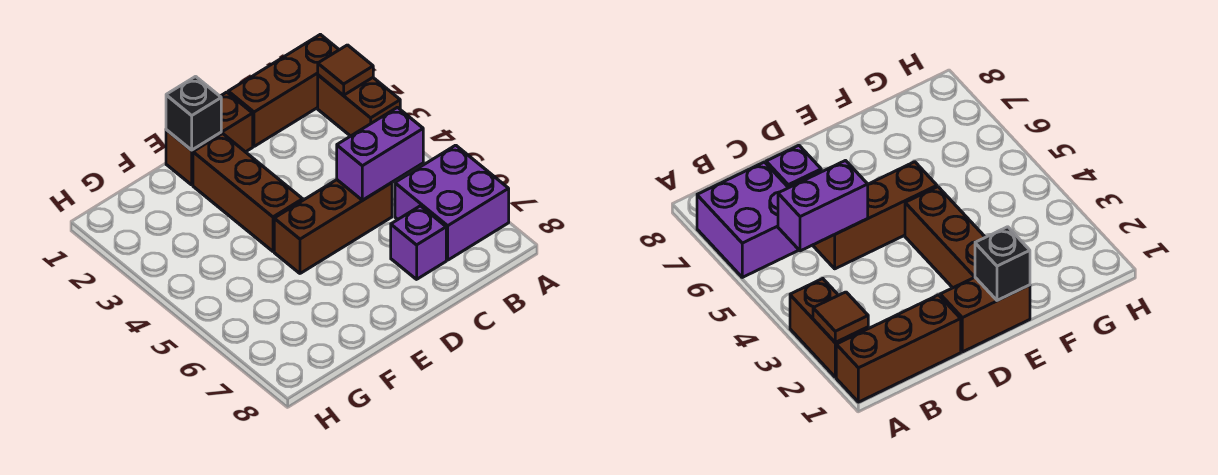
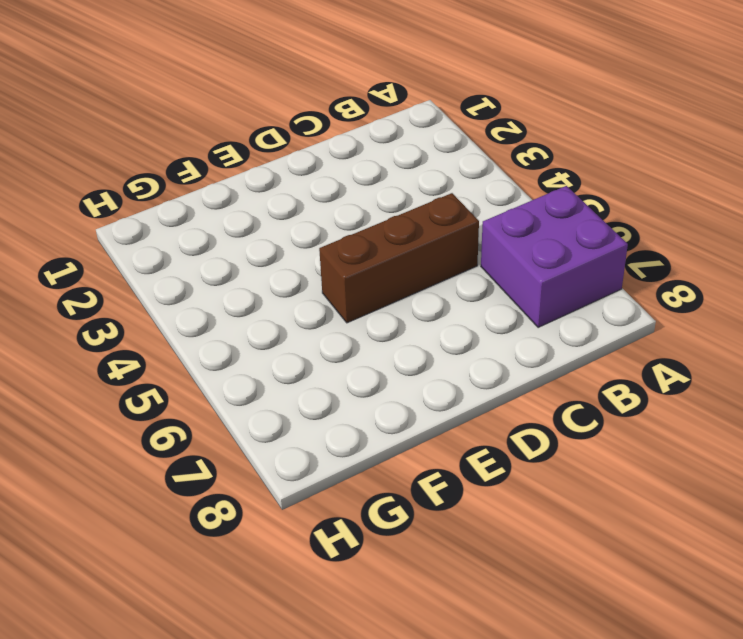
none -> brown brick A1:C1 level 1
none -> brown brick A2:A3 level 1

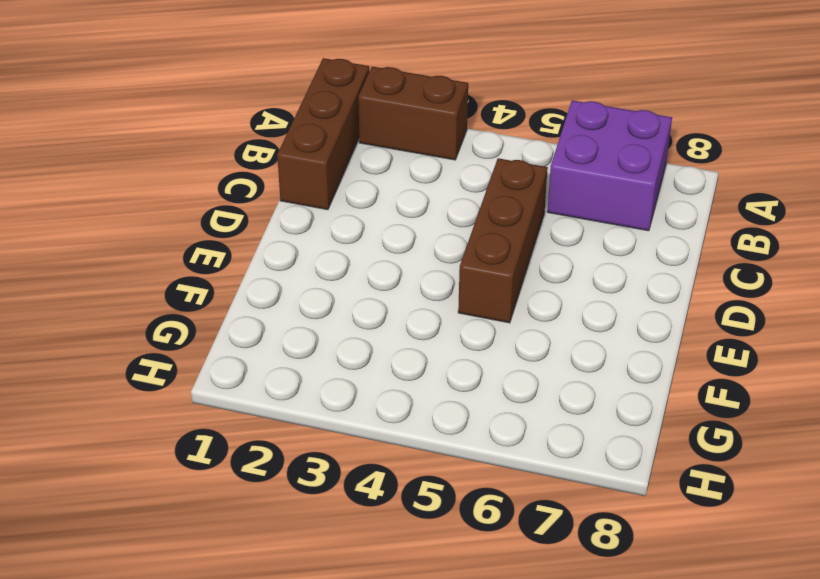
none -> purple brick C7 level 1
none -> brown brick D1:E1 level 1

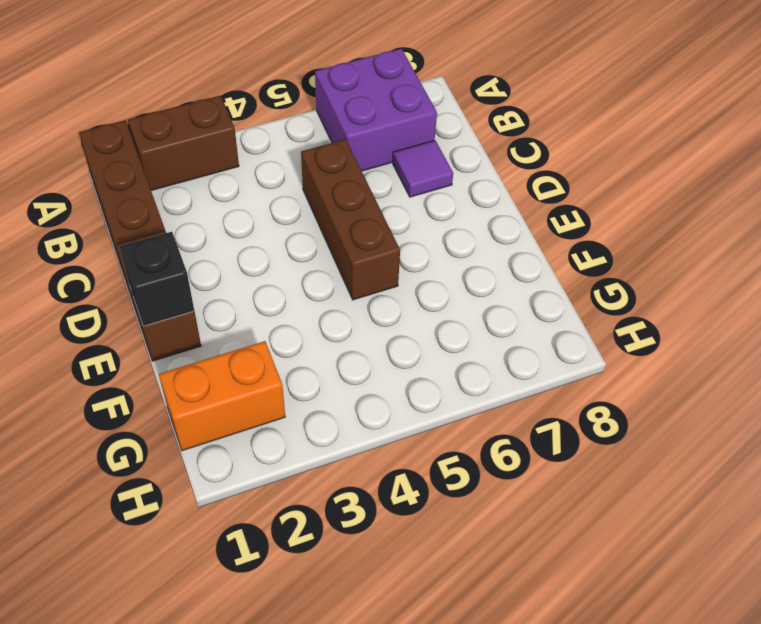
purple tile C7 level 1 -> purple brick C7 level 1
orange brick G1:G2 level 1 -> none
none -> brown brick E2:E4 level 1
none -> brown tile A2 level 2

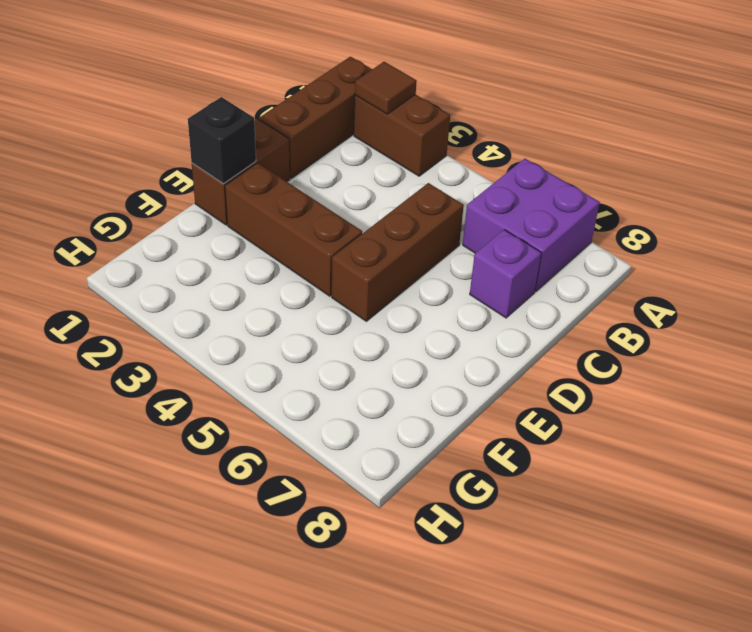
none -> purple brick B5:C5 level 2

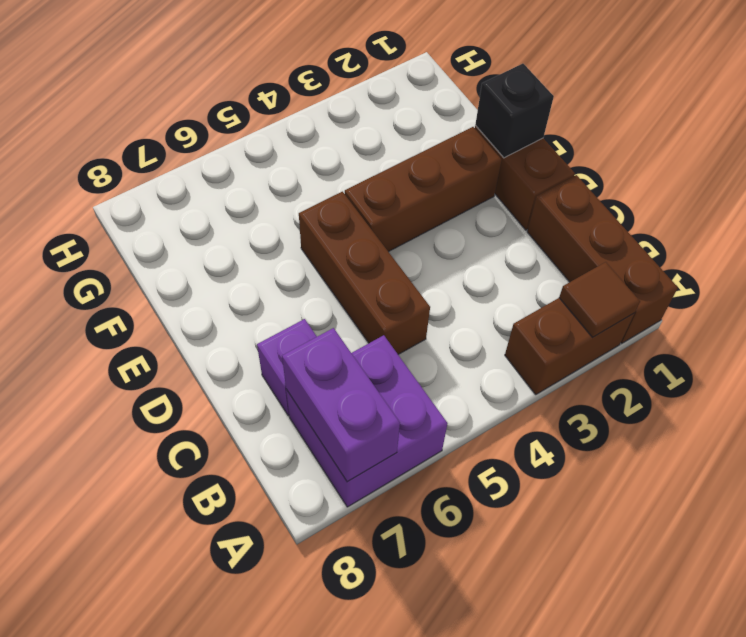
purple brick A7:B7 level 2 -> purple brick B5:C5 level 2

